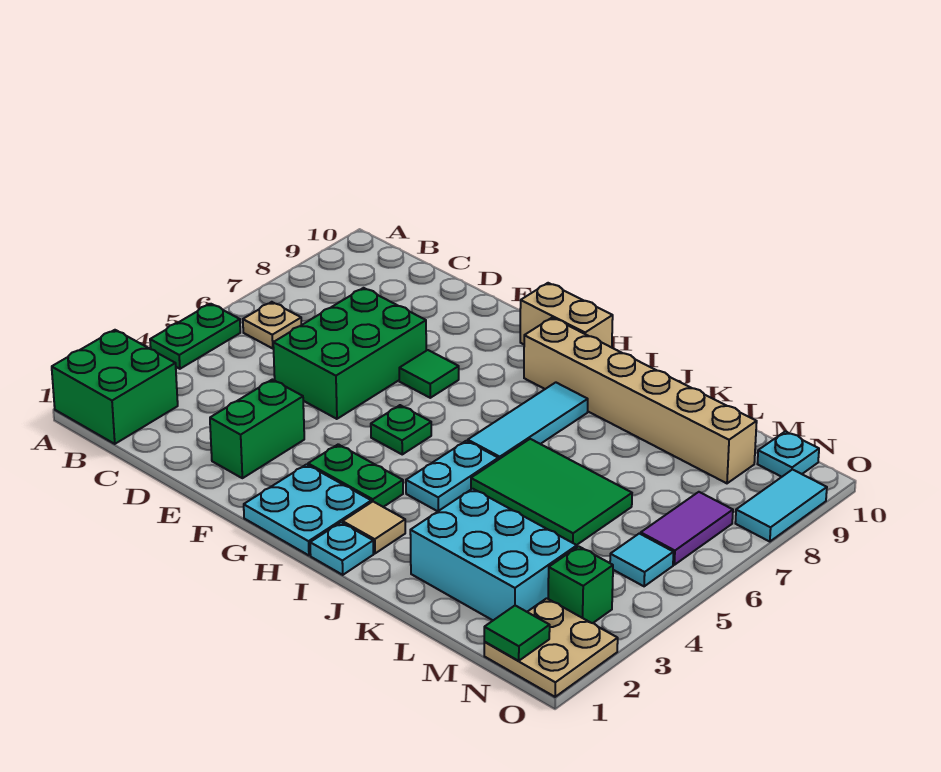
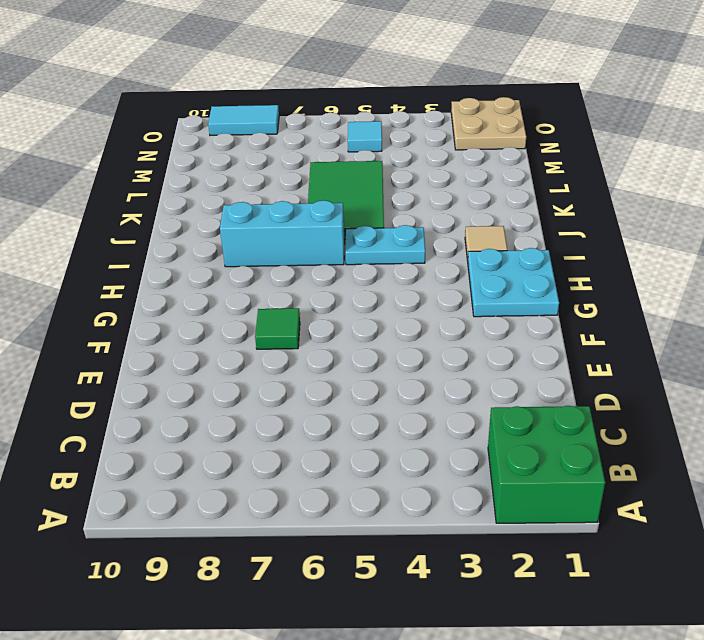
cyan brick I6:I8 level 1 -> cyan tile I6:I8 level 1
none -> green plate A4:A5 level 1
none -> tan plate B6 level 1
none -> green brick D5:E7 level 1

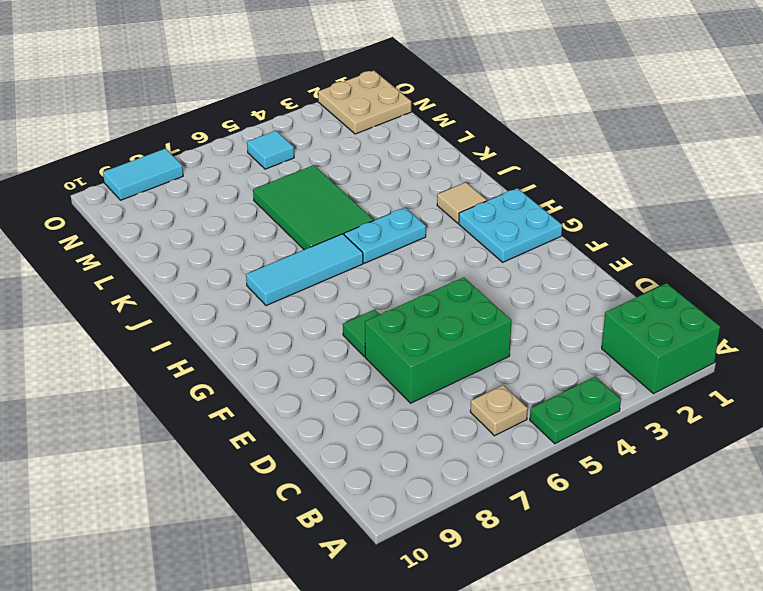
none -> green brick E2:E3 level 1
none -> green plate G3:H3 level 1
none -> green plate G5 level 1

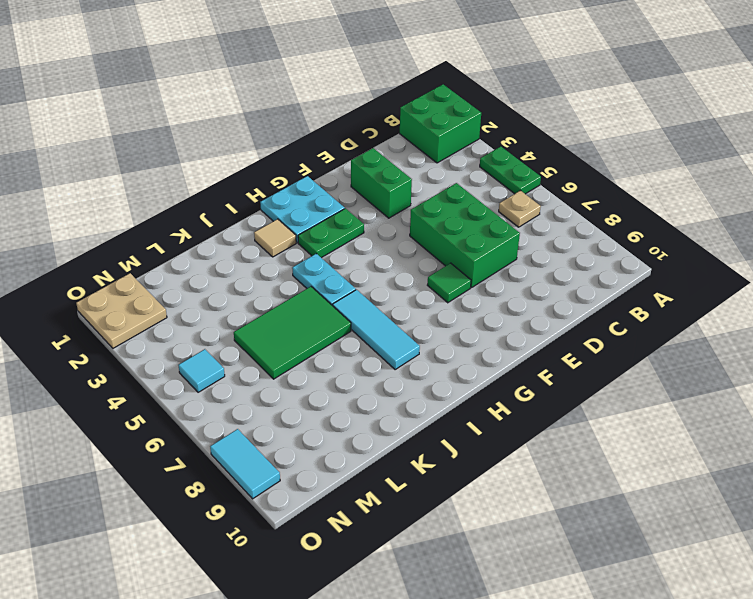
none -> green plate G5 level 1
none -> tan brick G10:H10 level 1
none -> tan brick H9:M9 level 1

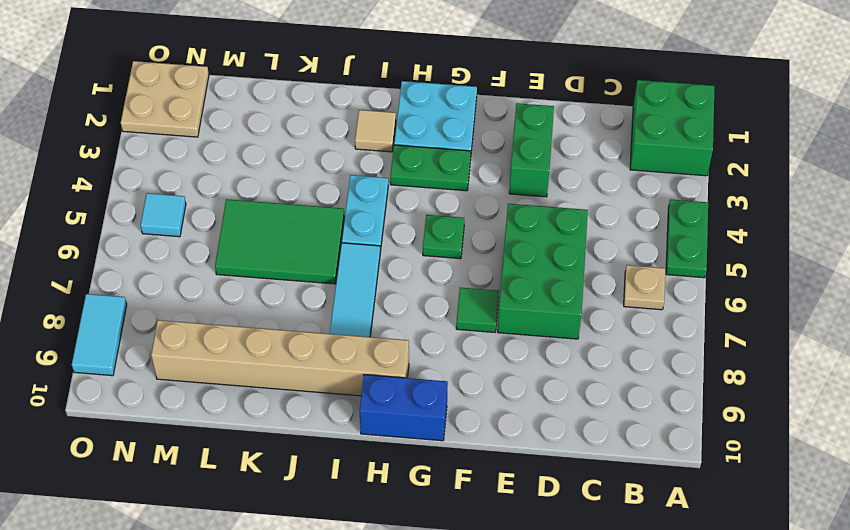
blue brick G10:H10 level 1 -> tan brick G10:H10 level 1
none -> cyan plate I1 level 1
none -> cyan brick K2:M3 level 1
none -> green brick N3 level 1

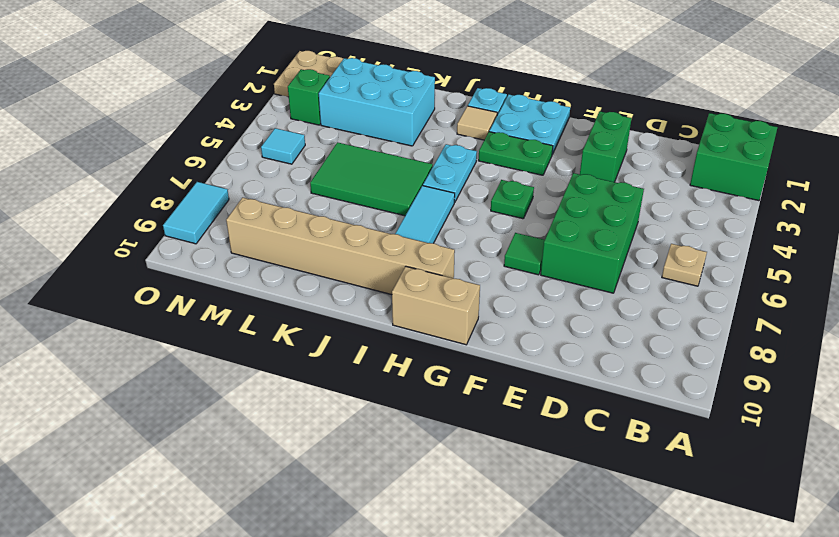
none -> green plate A4:A5 level 1
none -> purple tile N6:N7 level 1
none -> cyan plate N10 level 1

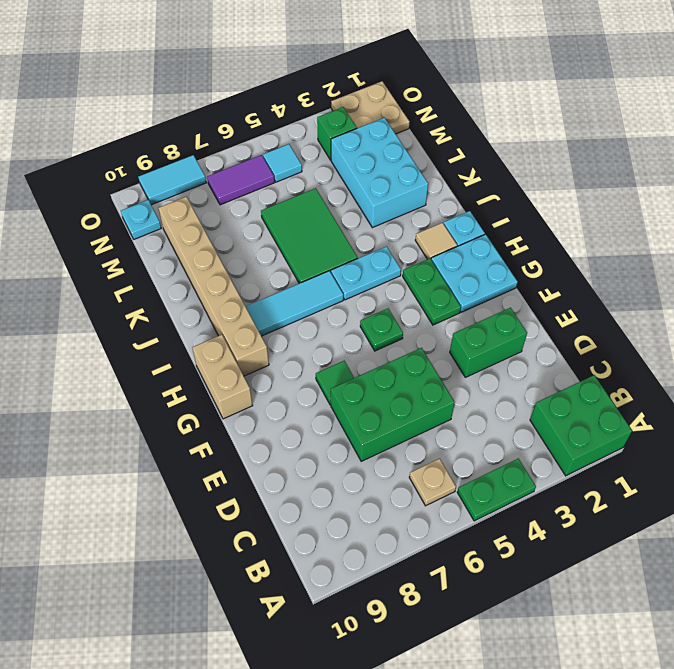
none -> green tile N1 level 2

